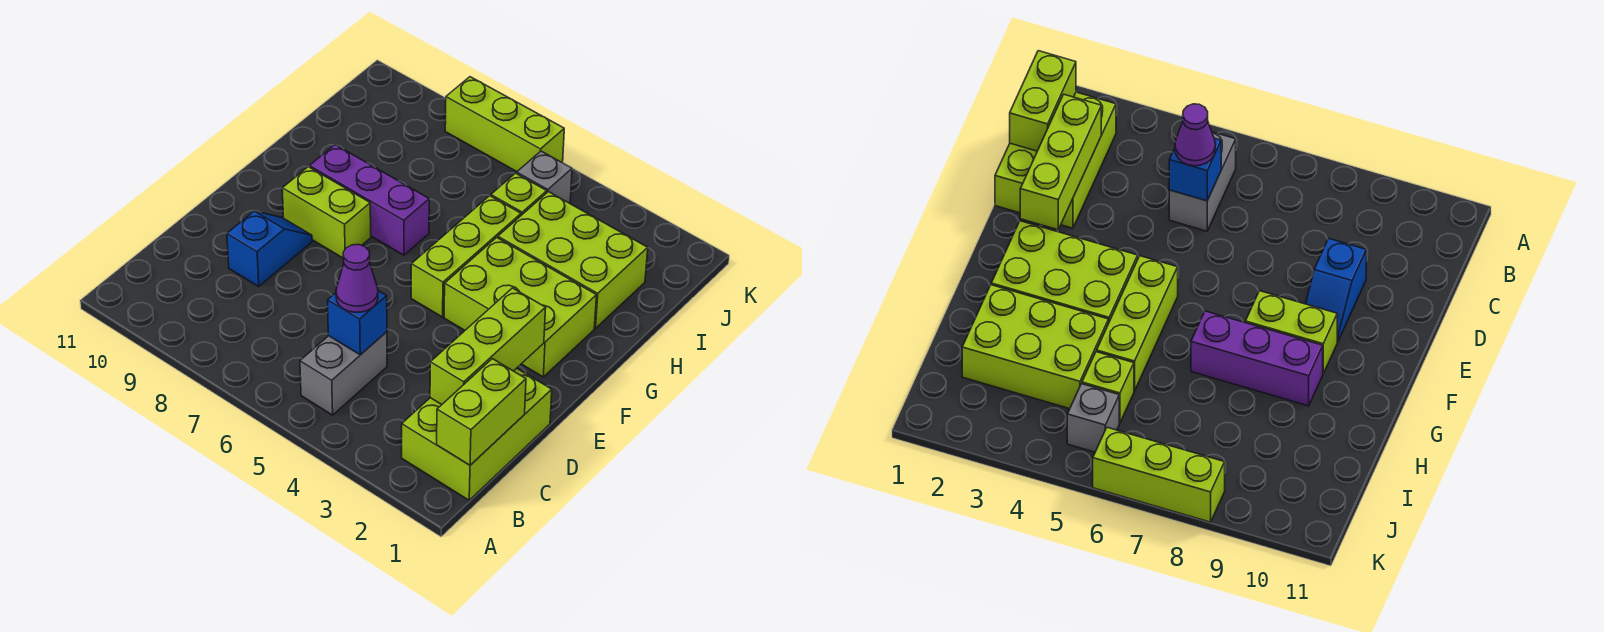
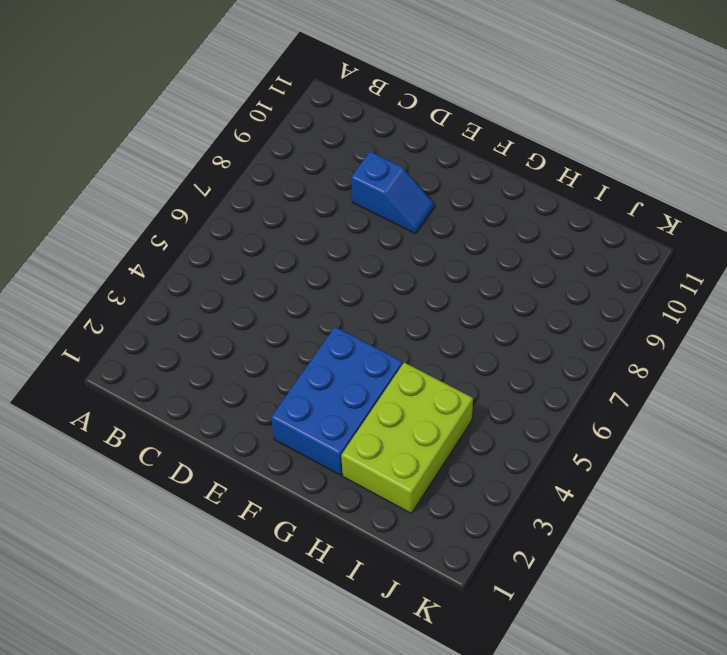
blue brick F2:G4 level 1 -> lime brick F2:G4 level 1
none -> lime brick B1:D2 level 1
none -> grey brick B5:C5 level 1
none -> lime brick F5:H5 level 1

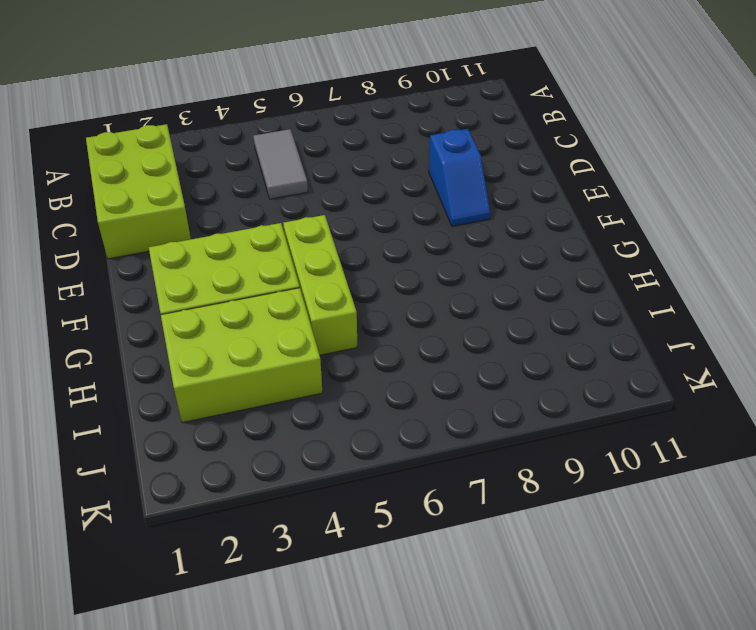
grey tile B5:C5 level 1 -> grey brick B5:C5 level 1
none -> lime brick F8:F9 level 1
none -> purple brick G7:G9 level 1
none -> lime brick I5 level 1

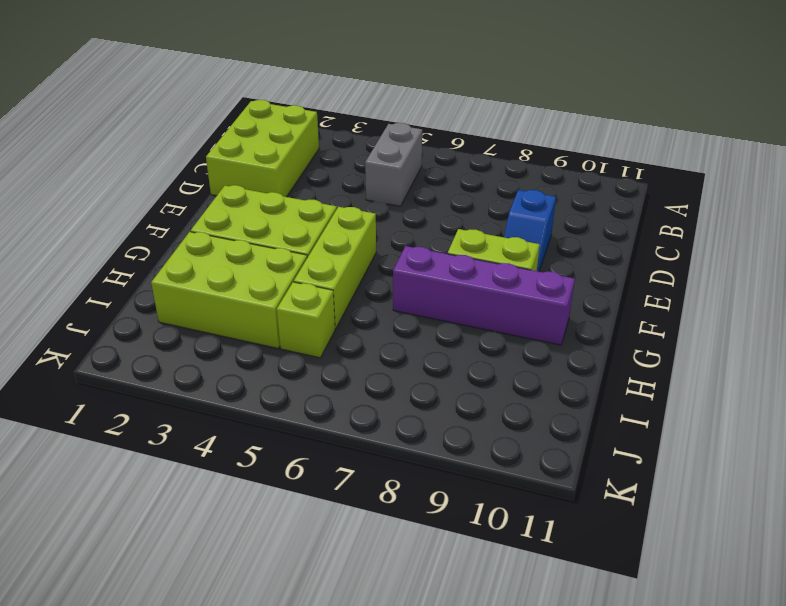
purple brick G7:G10 level 1 -> purple brick G7:G9 level 1
none -> grey brick J5 level 1
none -> lime brick K6:K8 level 1
none -> lime brick B1:C1 level 2

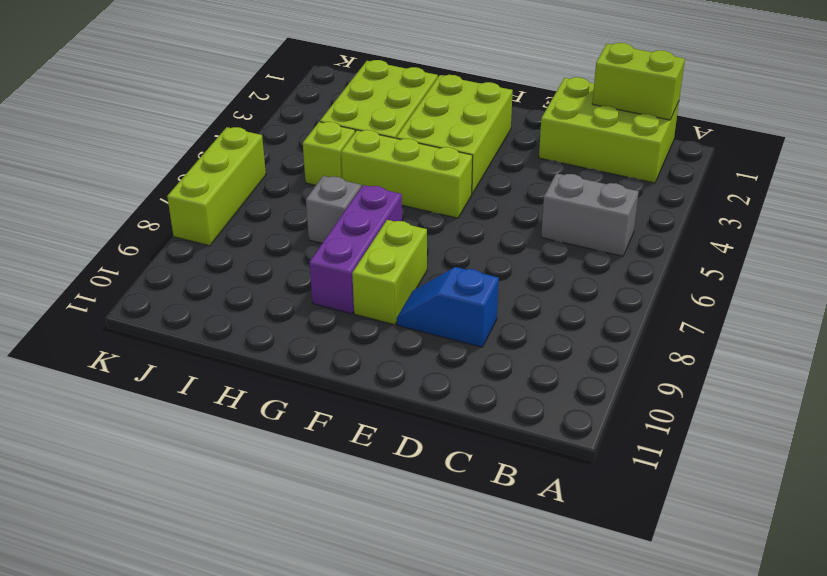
grey brick H7 level 1 -> grey brick J5 level 1
none -> lime brick C2:E2 level 2
none -> blue brick C5 level 2
none -> purple cone C5 level 3

